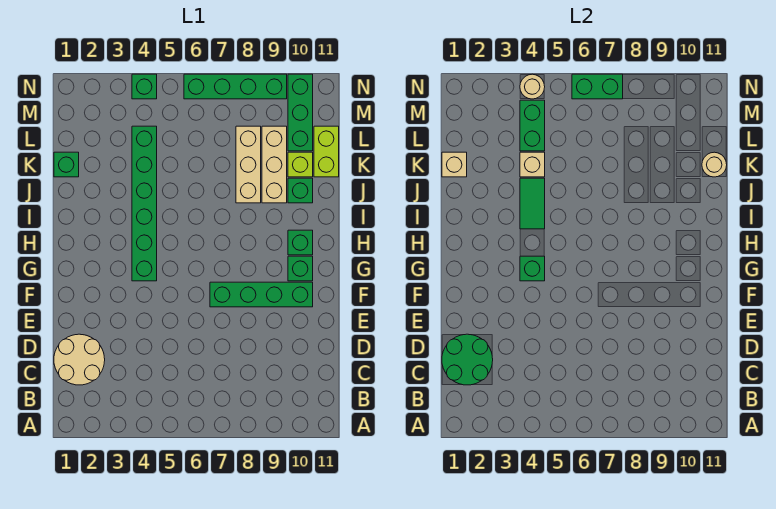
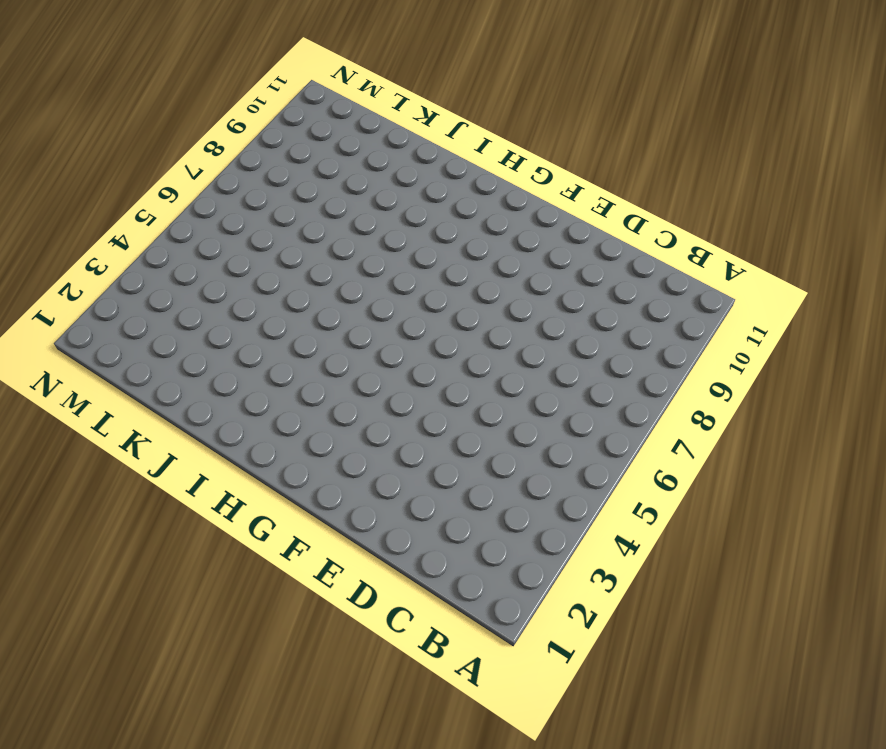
none -> tan round brick C1:D2 level 1
none -> green brick F7:F10 level 1
none -> green brick G4:L4 level 1

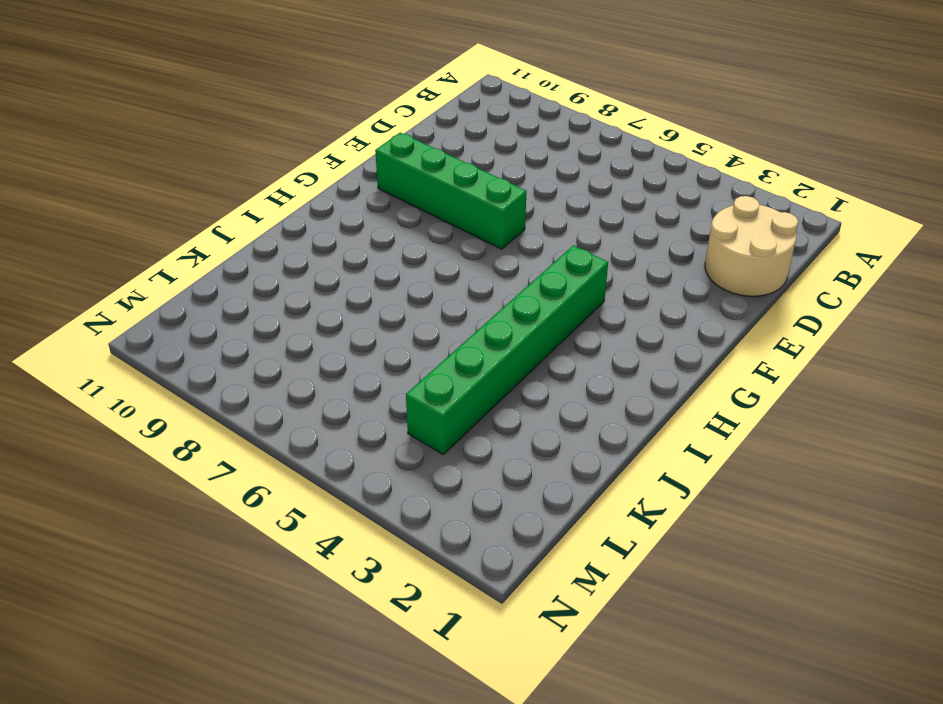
none -> green brick G10 level 1
none -> green brick H10 level 1
none -> tan brick J8:L8 level 1

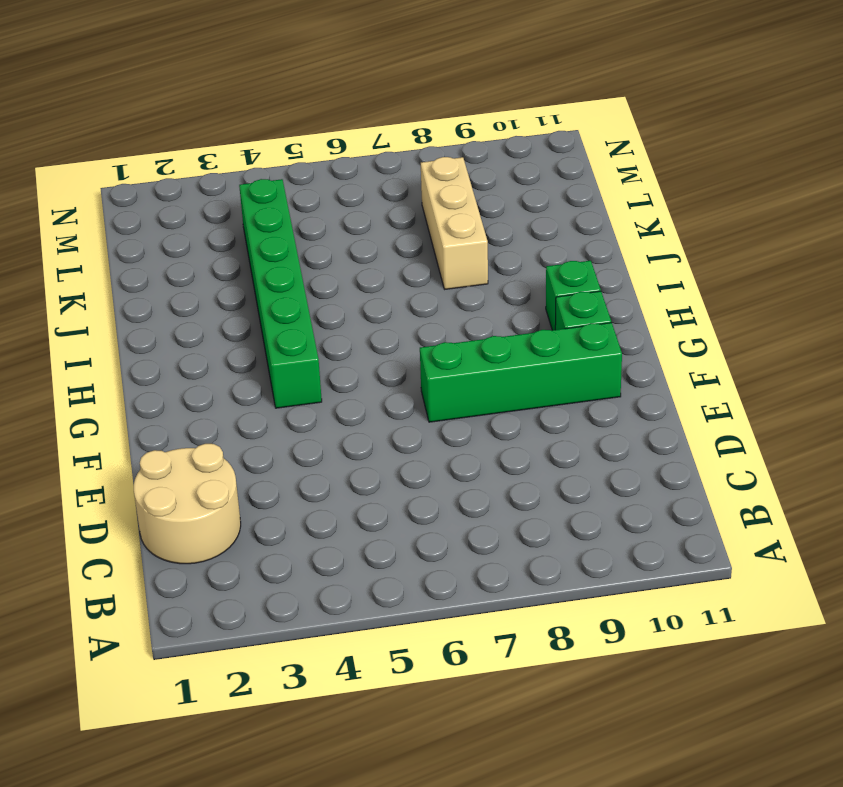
none -> tan brick J9:L9 level 1
none -> green brick J10 level 1
none -> green brick K1 level 1

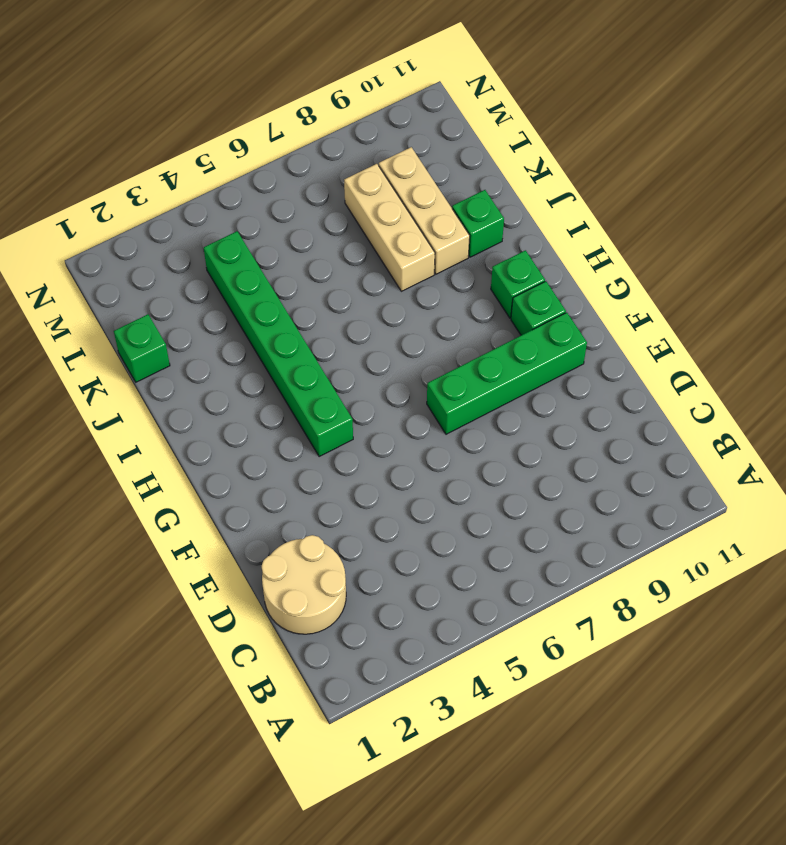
none -> lime brick K10 level 1
none -> lime brick K11:L11 level 1
none -> green brick L10:N10 level 1

